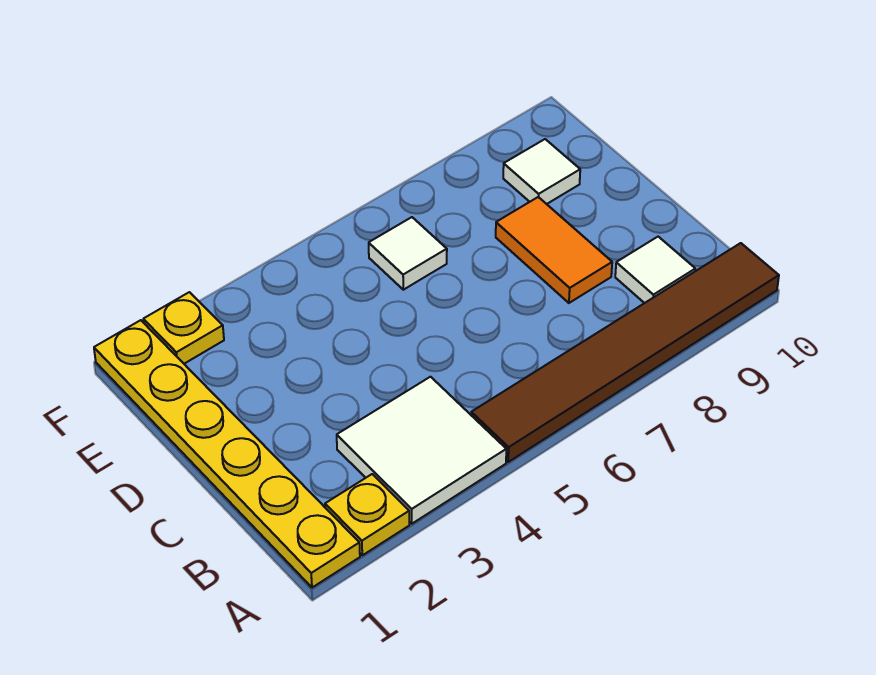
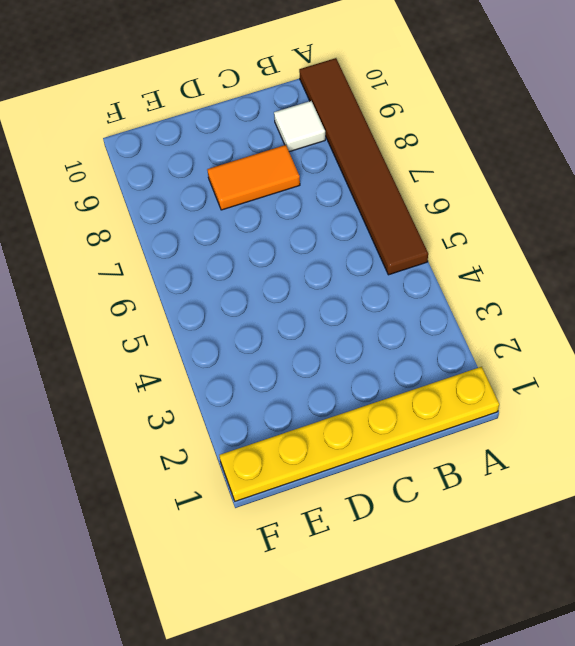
none -> yellow plate A2 level 1
none -> white tile A3:B4 level 1

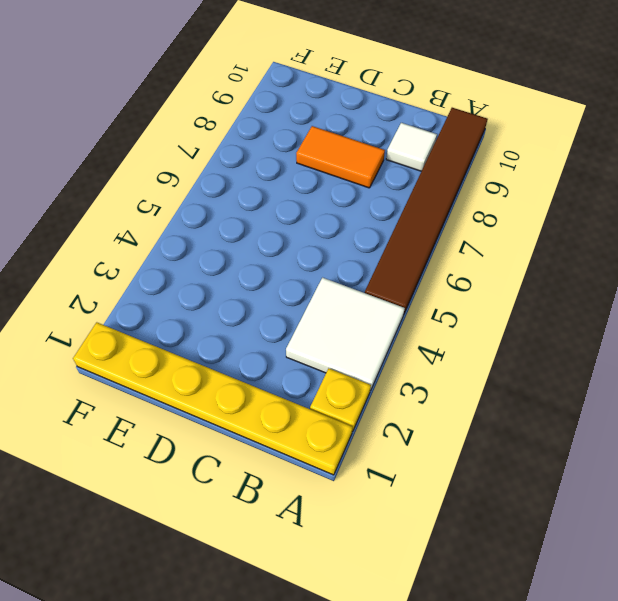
none -> white tile E6 level 1
none -> white tile E9 level 1

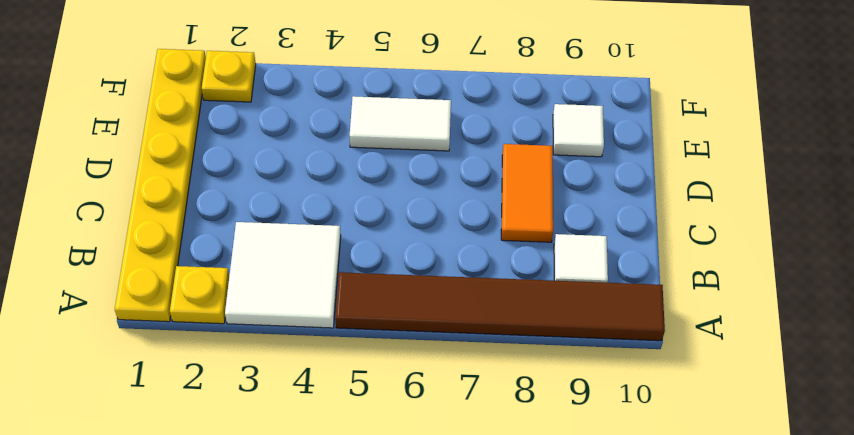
white tile E5:E6 level 1 -> white tile E6 level 1

